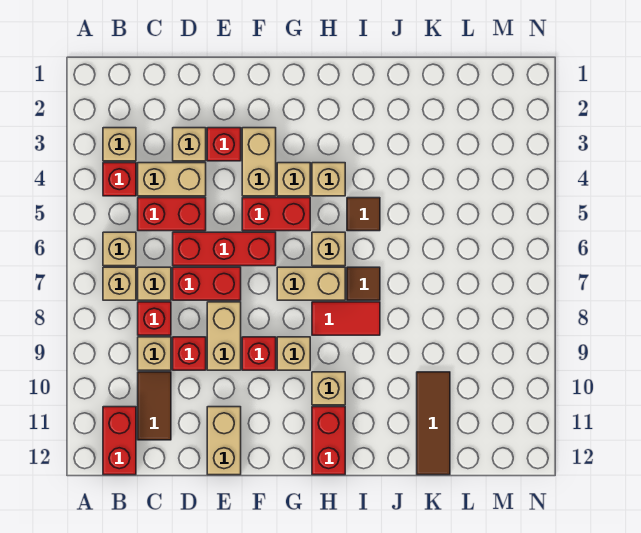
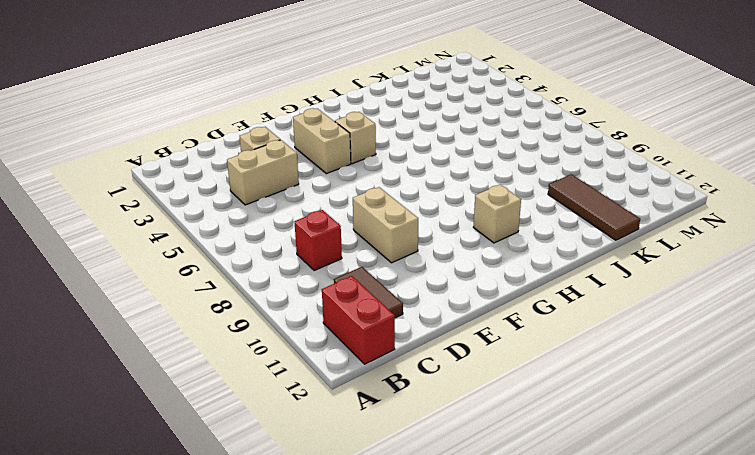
none -> tan brick B3 level 1
none -> red brick B4 level 1
none -> tan brick B6 level 1
none -> tan brick B7 level 1

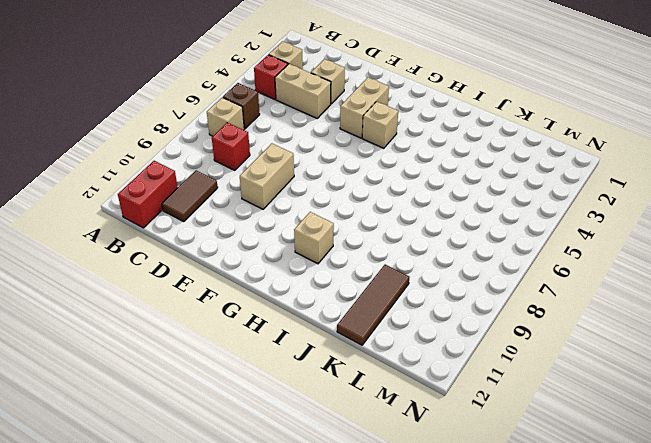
brown brick B6 level 1 -> tan brick B6 level 1
none -> red brick C5:D5 level 1
none -> tan brick C7 level 1
none -> tan brick C9 level 1
none -> red brick D6:F6 level 1

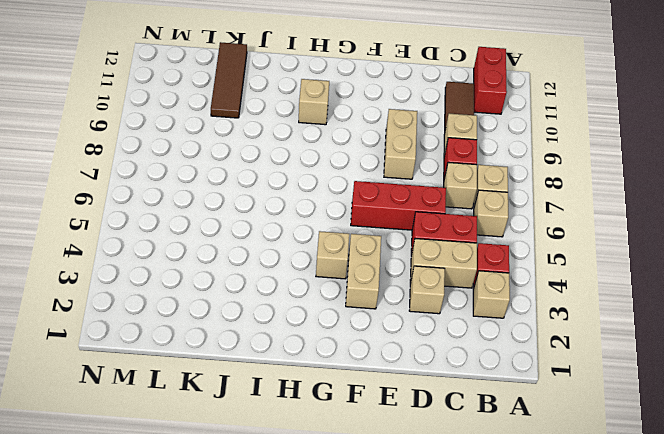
none -> red brick D7:E7 level 1
none -> red brick D9 level 1
none -> red brick E3 level 1
none -> tan brick E11:E12 level 1

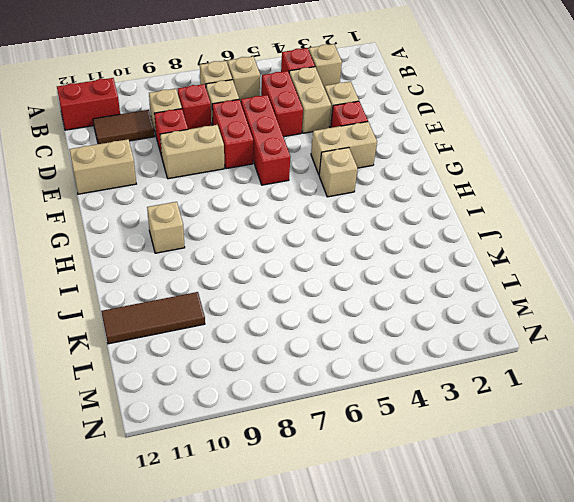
none -> red brick F5:G5 level 1
none -> red brick F9 level 1
none -> tan brick G7:H7 level 1
none -> tan brick G9 level 1

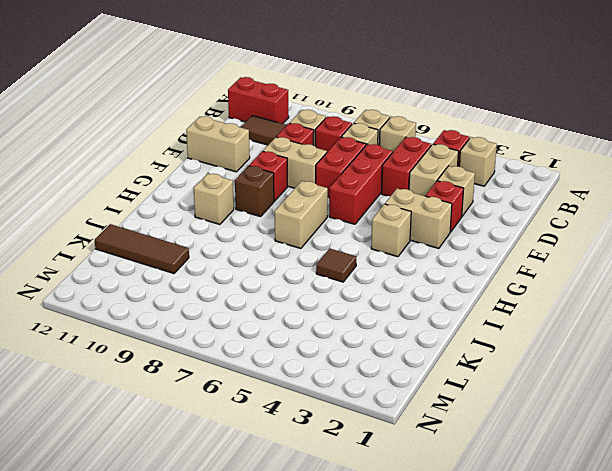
brown brick G9 level 1 -> tan brick G9 level 1
none -> red brick F5:G5 level 1
none -> tan brick H4 level 1
none -> tan brick H6 level 1
none -> red tile H8:I8 level 1

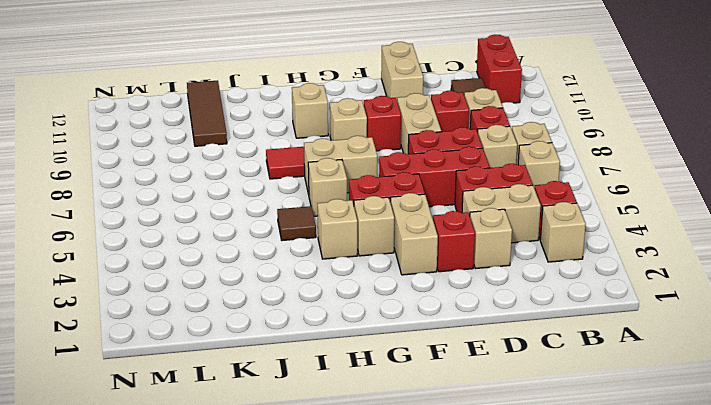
none -> red brick H11:H12 level 1
none -> brown tile I7 level 1

